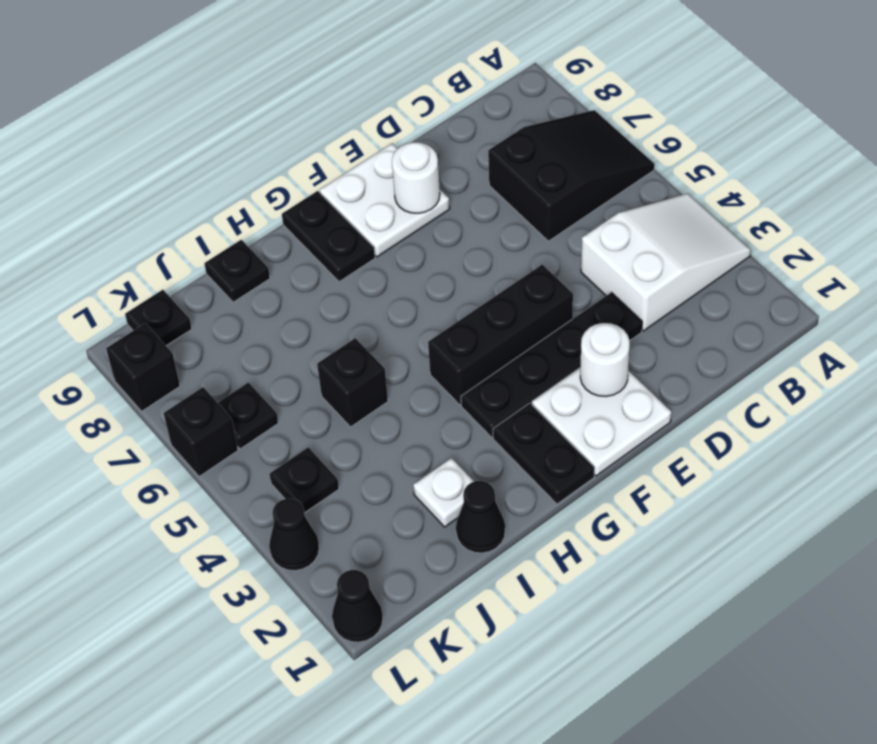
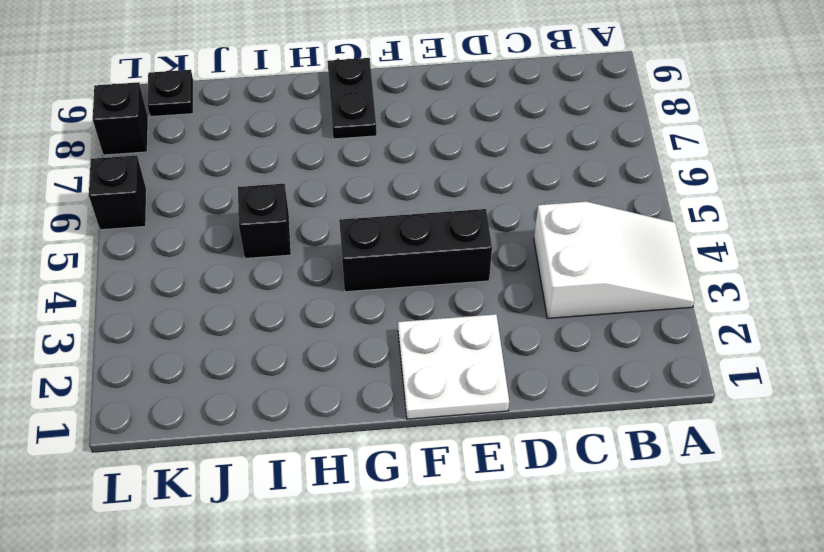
none -> black slope A6:C7 level 1 top C
none -> black plate D3:G3 level 1
none -> white plate E8:F9 level 1

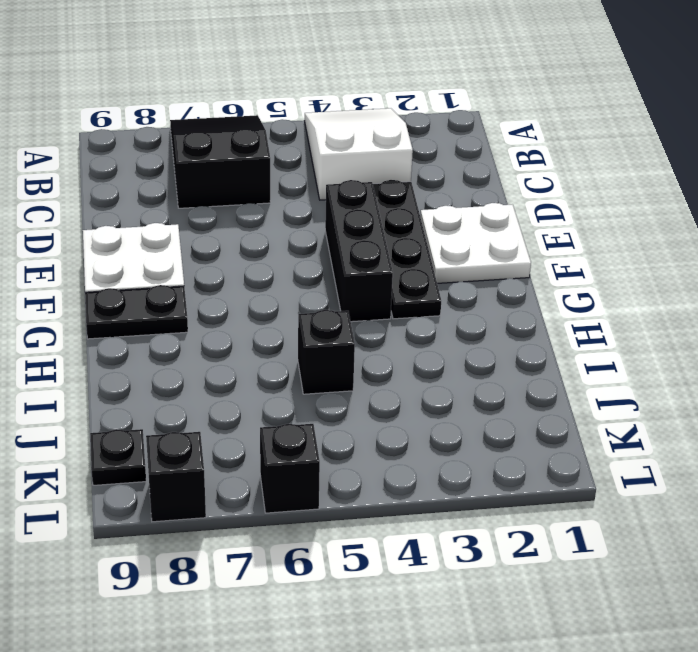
none -> black plate G1:G2 level 1
none -> black cone I1 level 1
none -> white plate I2 level 1

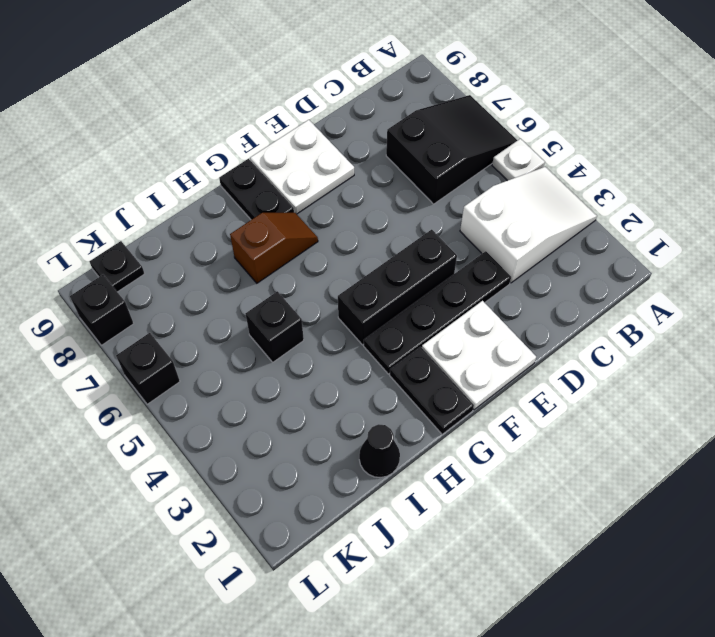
white plate A5 level 1 -> white plate I2 level 1
brown slope G7:H7 level 1 top H -> none
none -> black plate I9 level 1
none -> black plate K4 level 1
none -> black plate K6 level 1

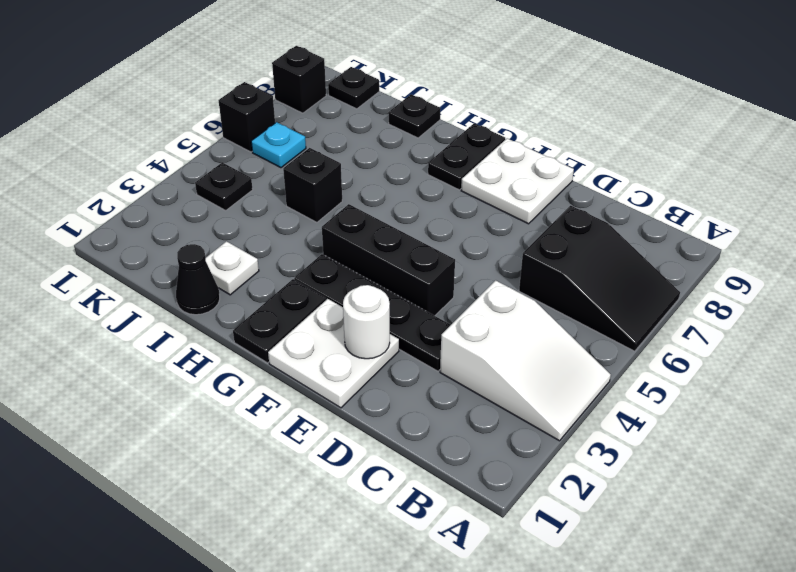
cyan plate K6 level 1 -> black plate K6 level 1
none -> black cone L1 level 1
none -> black cone L3 level 1
none -> white round brick E8 level 2

